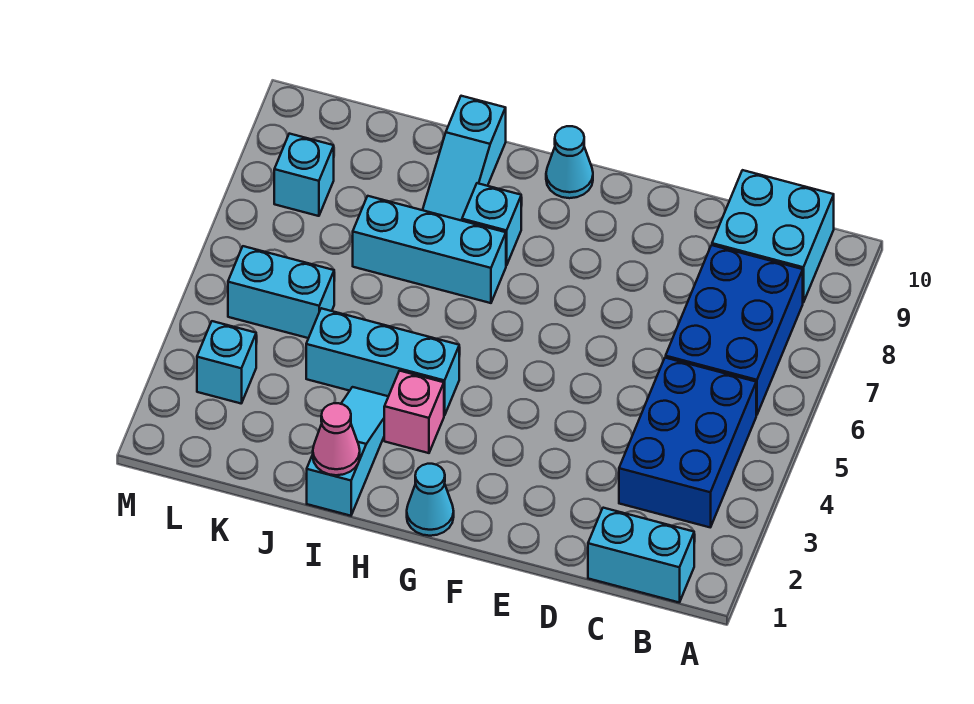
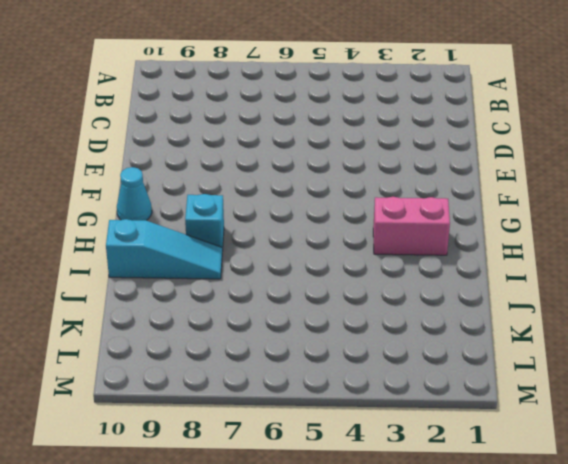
pink brick H2:H3 level 1 -> pink brick H3 level 1
none -> cyan brick B1:C1 level 1
none -> blue brick B3:C5 level 1
none -> blue brick B6:C8 level 1

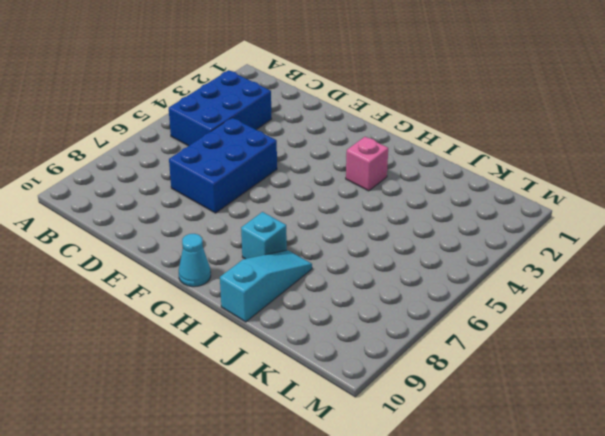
blue brick D5:E7 level 1 -> blue brick B6:C8 level 1
none -> cyan brick B1:C1 level 1
none -> cyan brick B9:C10 level 1
none -> cyan cone G1 level 1

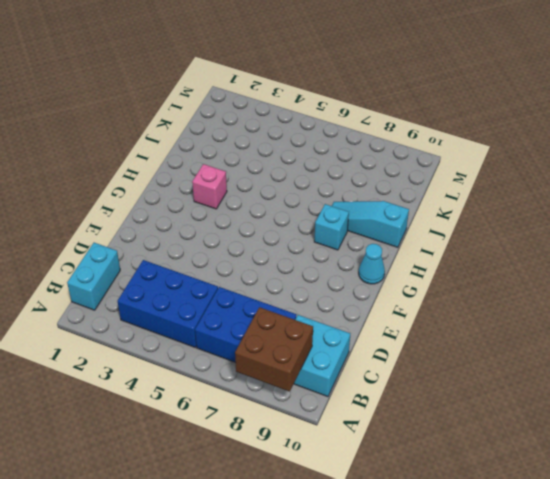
brown brick A8:B9 level 2 -> none
none -> cyan cone G1 level 1
none -> cyan brick H4:J4 level 1
none -> cyan brick H7:J7 level 1

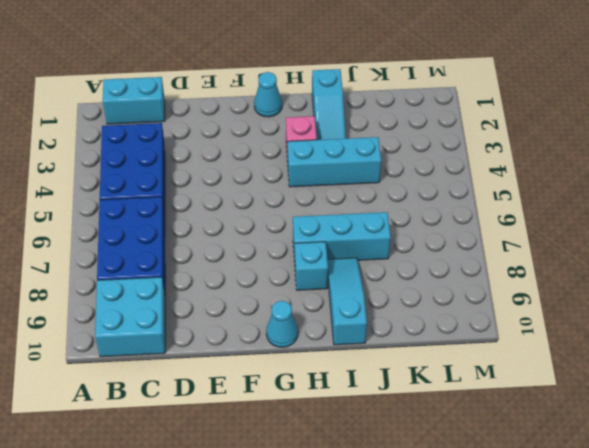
none -> cyan brick K5:L5 level 1
none -> cyan brick L3 level 1
none -> cyan brick L8 level 1

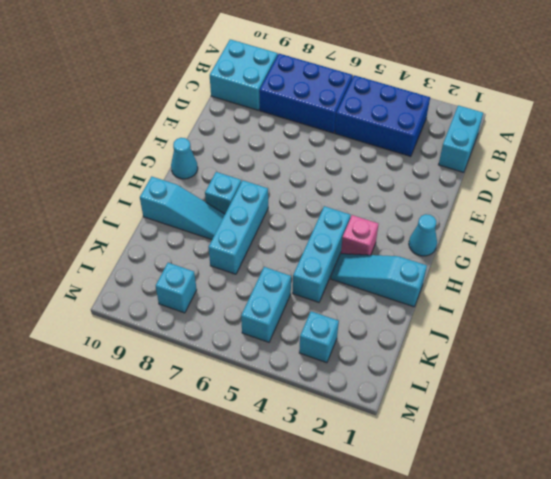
none -> pink cone I1 level 2

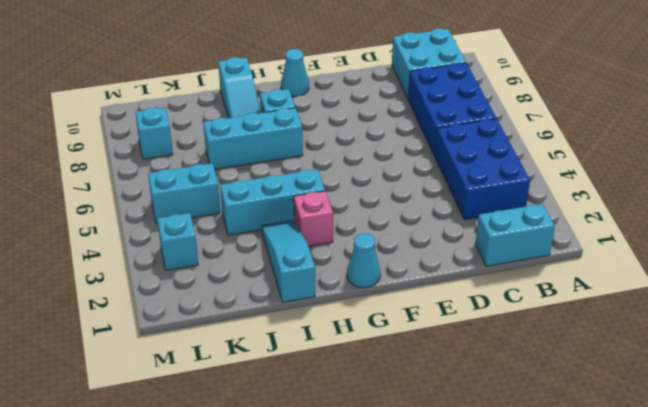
none -> pink cone I1 level 2

